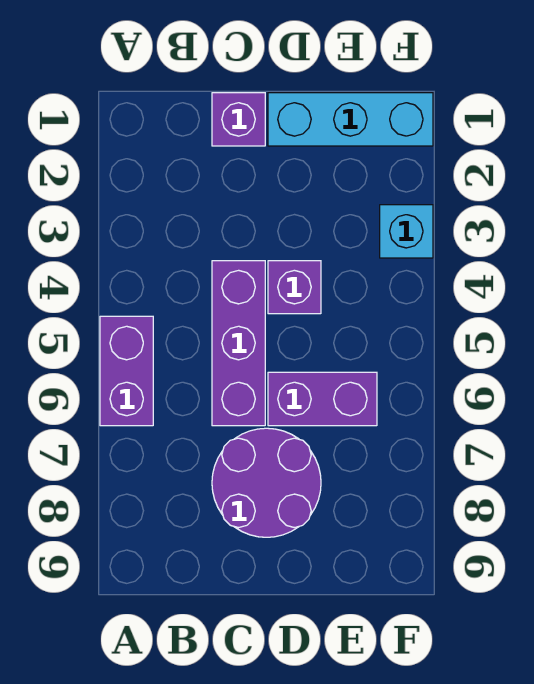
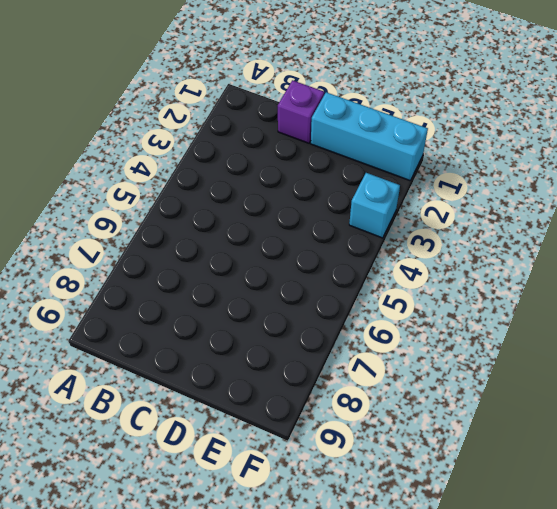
none -> purple brick A5:A6 level 1
none -> purple brick C4:C6 level 1

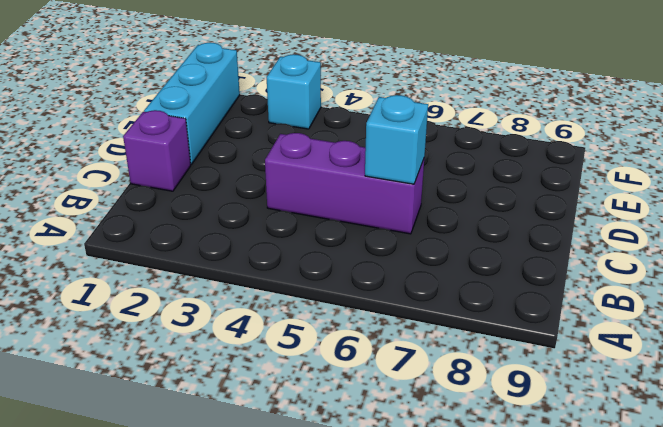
cyan brick C6 level 2 -> none
none -> purple brick A5:A6 level 1
none -> purple round brick C7:D8 level 1

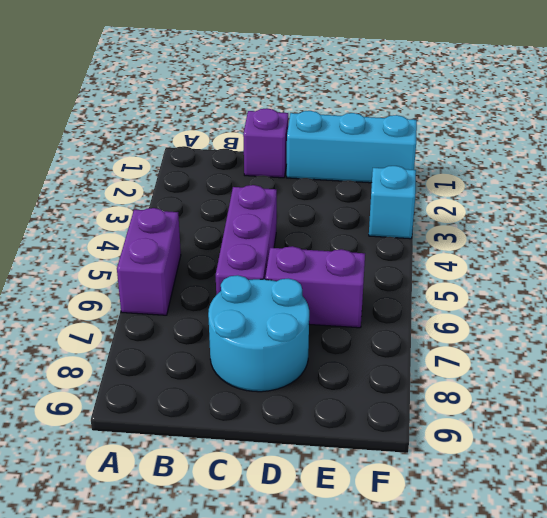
cyan round brick C7:D8 level 1 -> purple round brick C7:D8 level 1
none -> purple brick D4 level 1

